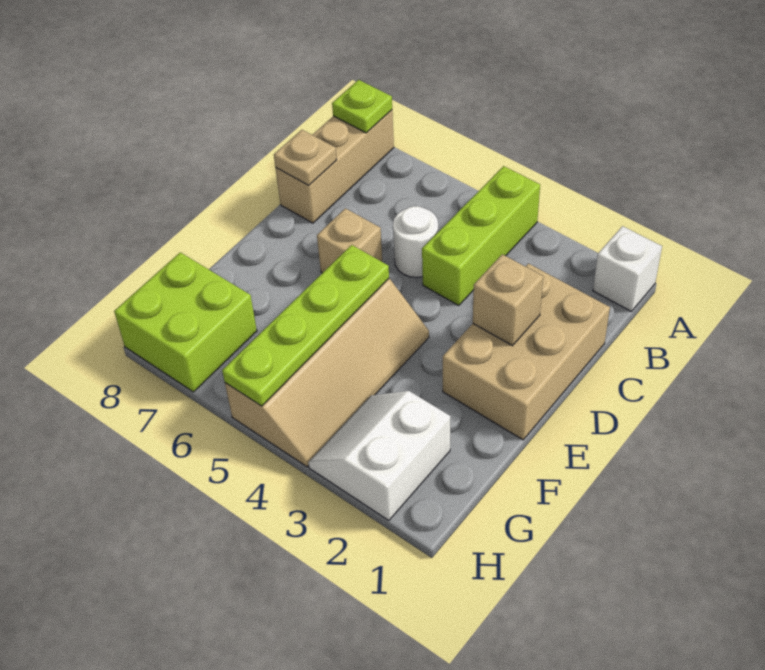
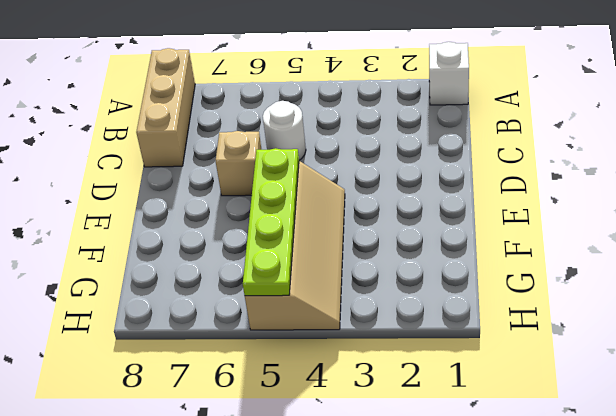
none -> lime brick A4:C4 level 1
none -> tan brick C1:E2 level 1
none -> white slope G2:H3 level 1 top 2

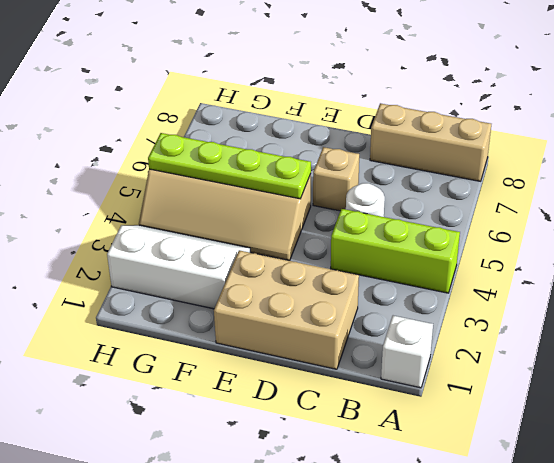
white slope F2:H3 level 1 top 2 -> white slope G2:H3 level 1 top 2
none -> lime brick G7:H8 level 1
none -> lime plate A8 level 2
none -> tan plate C8 level 2

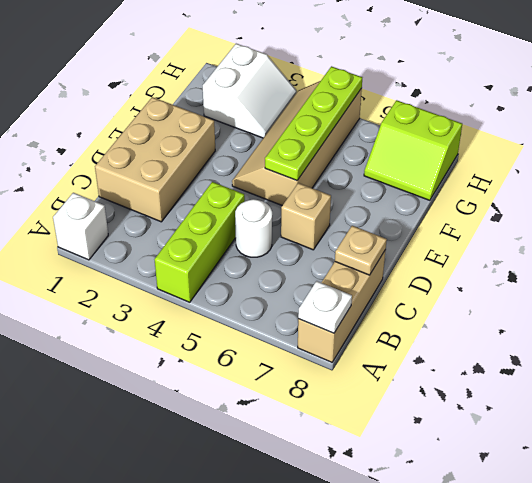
white plate A8 level 2 -> lime plate A8 level 2
lime slope G7:H8 level 1 top H -> lime brick G7:H8 level 1
none -> tan brick D2 level 2

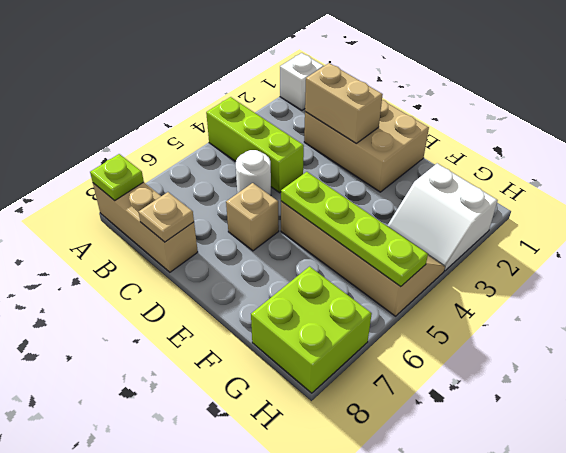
tan brick C2:D2 level 2 -> tan brick D2 level 2

